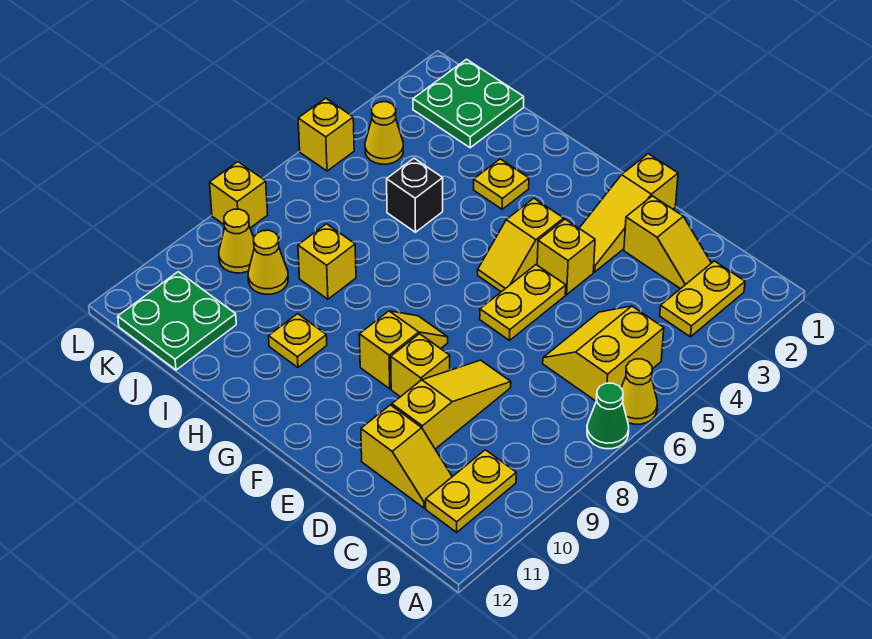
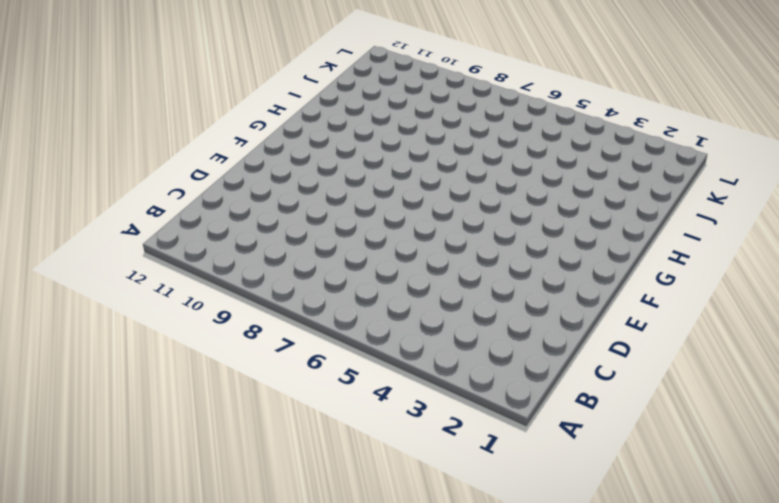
none -> yellow cone A6 level 1
none -> green cone A7 level 1
none -> yellow plate B2:B3 level 1

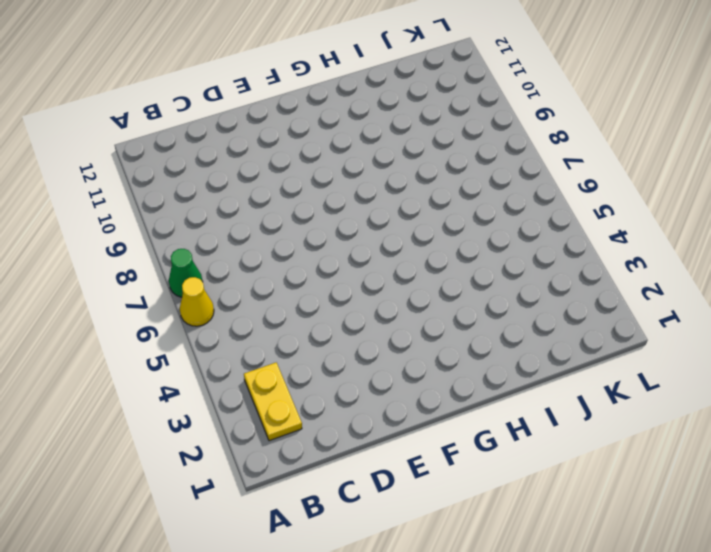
none -> yellow slope B5:C6 level 1 top B
none -> yellow plate B10:B11 level 1
none -> yellow slope C2:D2 level 1 top D

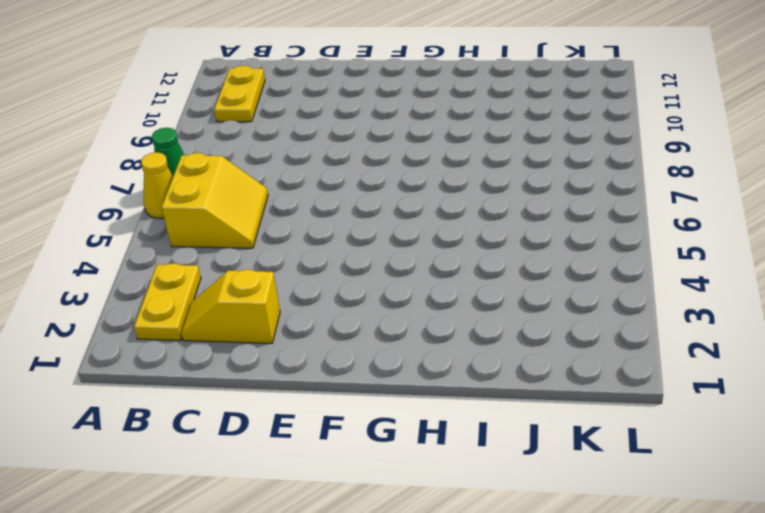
none -> yellow slope C11:D11 level 1 top D
none -> yellow slope D8:D10 level 1 top 10
none -> yellow slope E1:E3 level 1 top 1

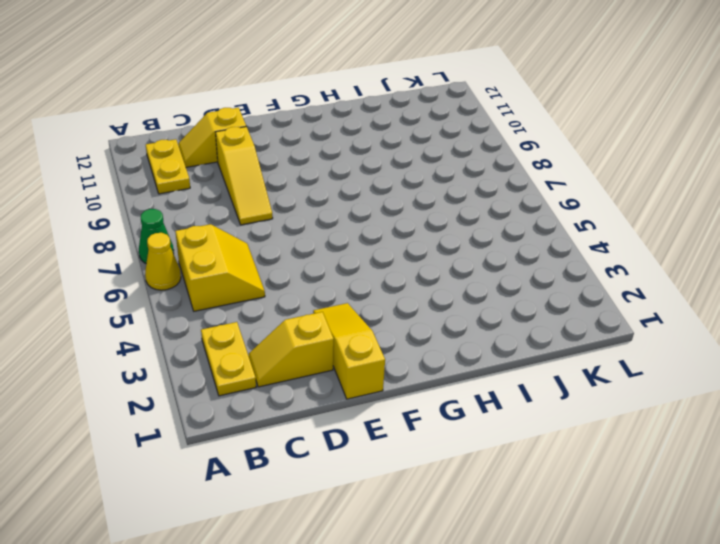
none -> yellow brick E4 level 1
none -> yellow plate E5:E6 level 1
none -> yellow brick E9 level 1

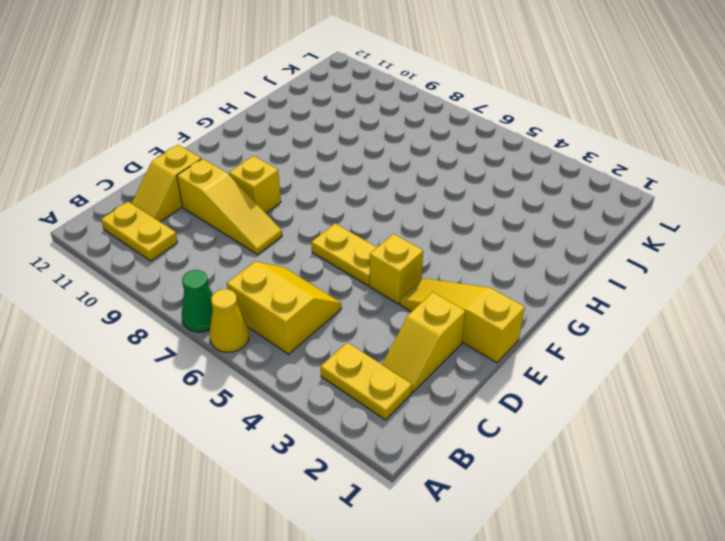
none -> yellow slope F4:F5 level 1 top 4
none -> yellow slope F8:F9 level 1 top 9
none -> yellow plate H3 level 1

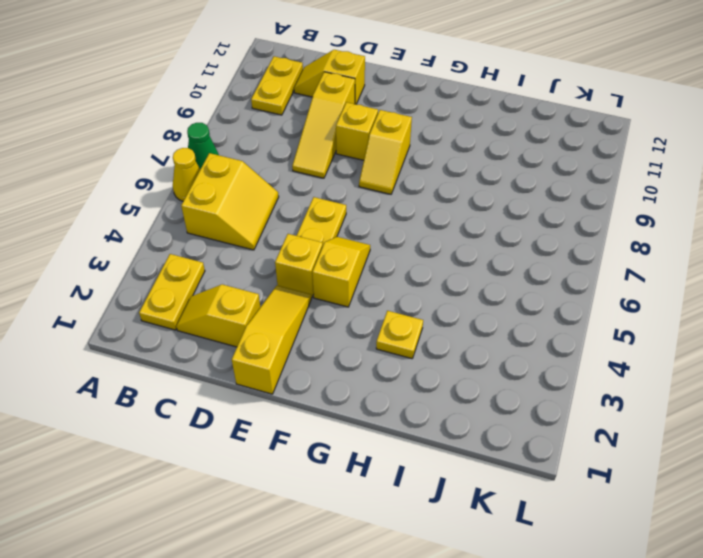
none -> yellow plate H10 level 1
none -> black brick I5 level 1
none -> yellow brick I8 level 1

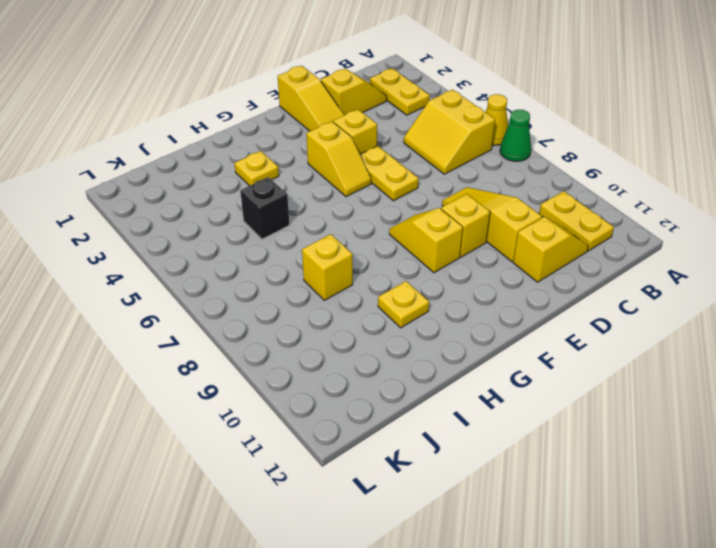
none -> green plate J1:K2 level 1
none -> yellow cone J9 level 1
none -> green plate J11:K12 level 1

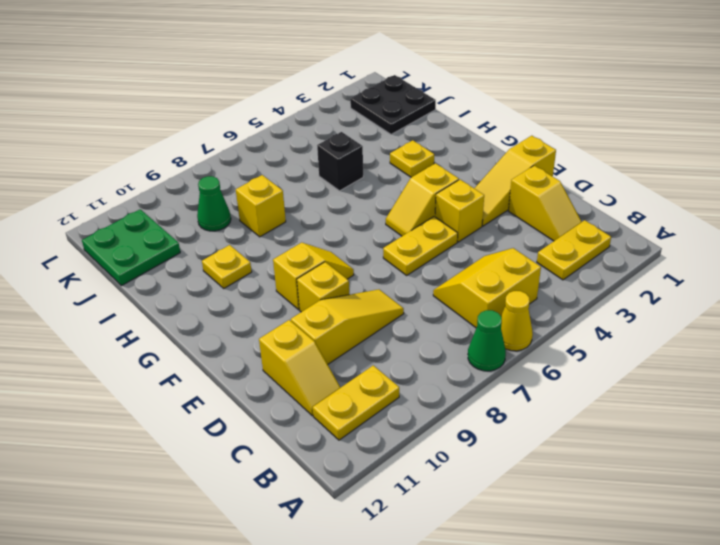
black plate J1:K2 level 1 -> green plate J1:K2 level 1
green cone J9 level 1 -> yellow cone J9 level 1
none -> yellow cone K4 level 1
none -> yellow cone K9 level 1
none -> yellow brick L5 level 1

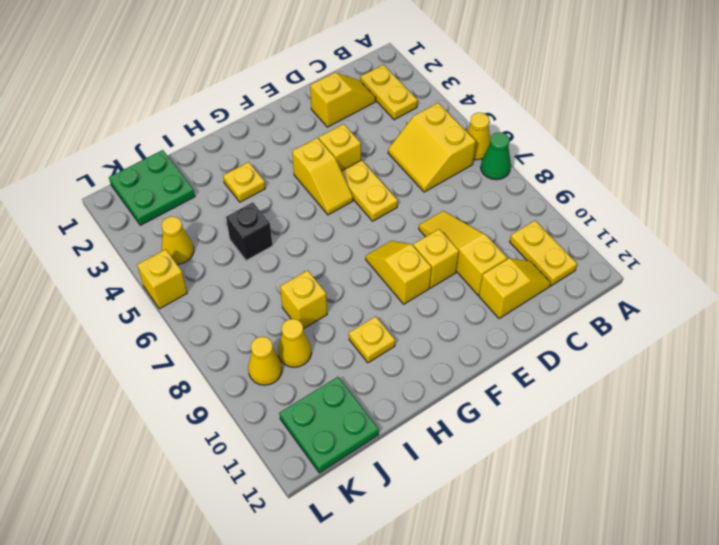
none -> yellow slope E1:E3 level 1 top 1
none -> yellow brick L8 level 1

